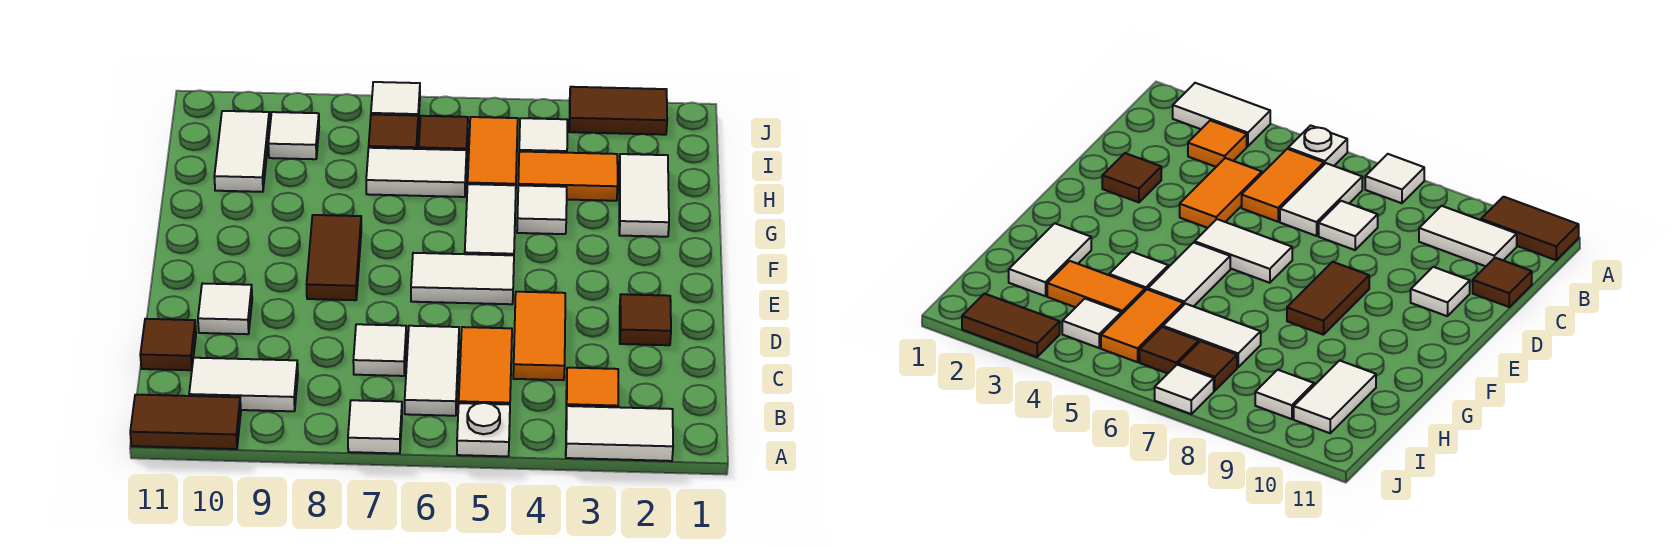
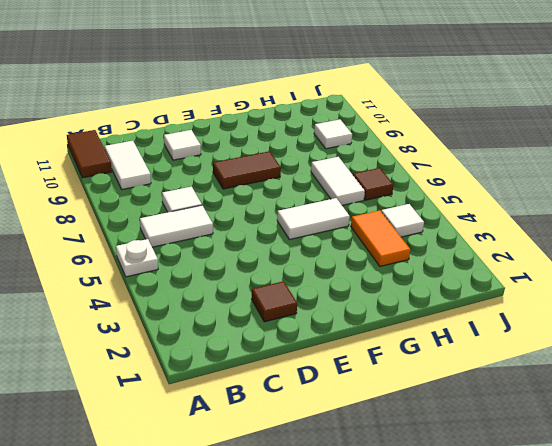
none -> white tile A2:A3 level 1
none -> white tile A7 level 1
none -> orange tile B3 level 1

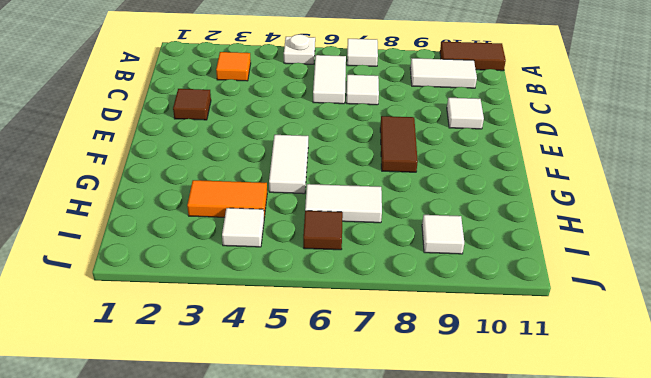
none -> white tile A2:A3 level 1
none -> orange tile B5:C5 level 1
none -> orange tile C4:D4 level 1

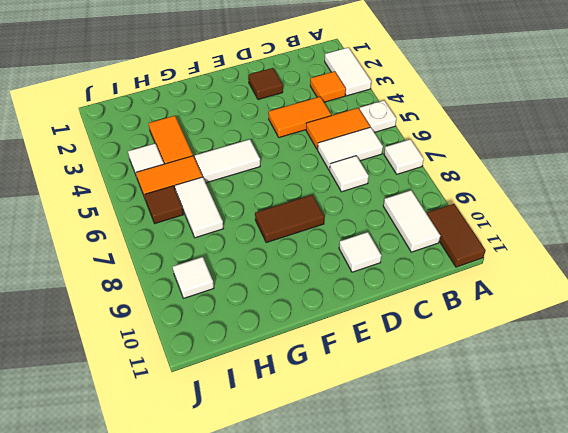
none -> brown tile C11 level 1
none -> white tile E5:E6 level 1
none -> white tile G2:H2 level 1

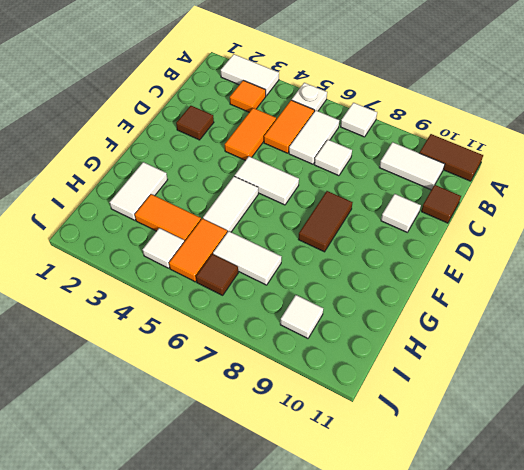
none -> white tile G4 level 1
none -> white tile H10:I10 level 1
none -> brown tile I7 level 1

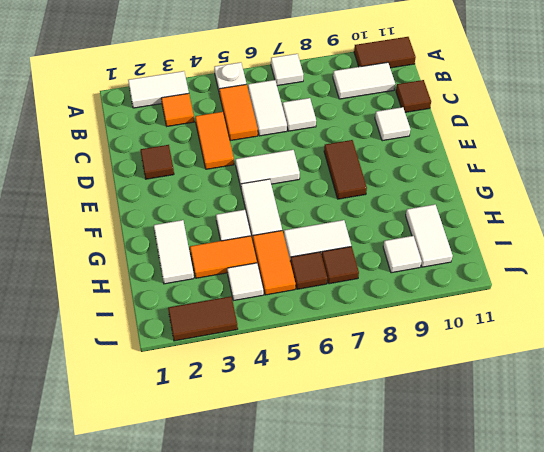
none -> white tile J7 level 1

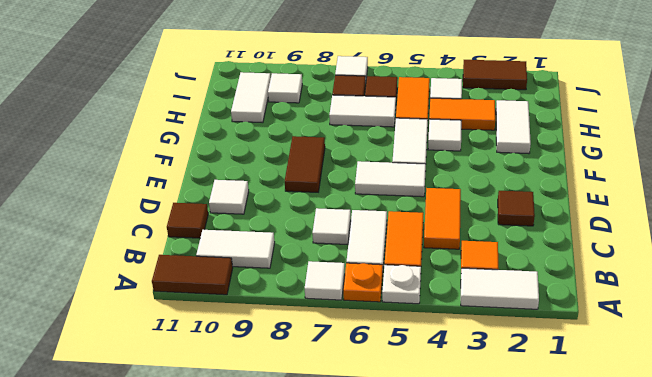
orange plate A6 level 1 -> none

